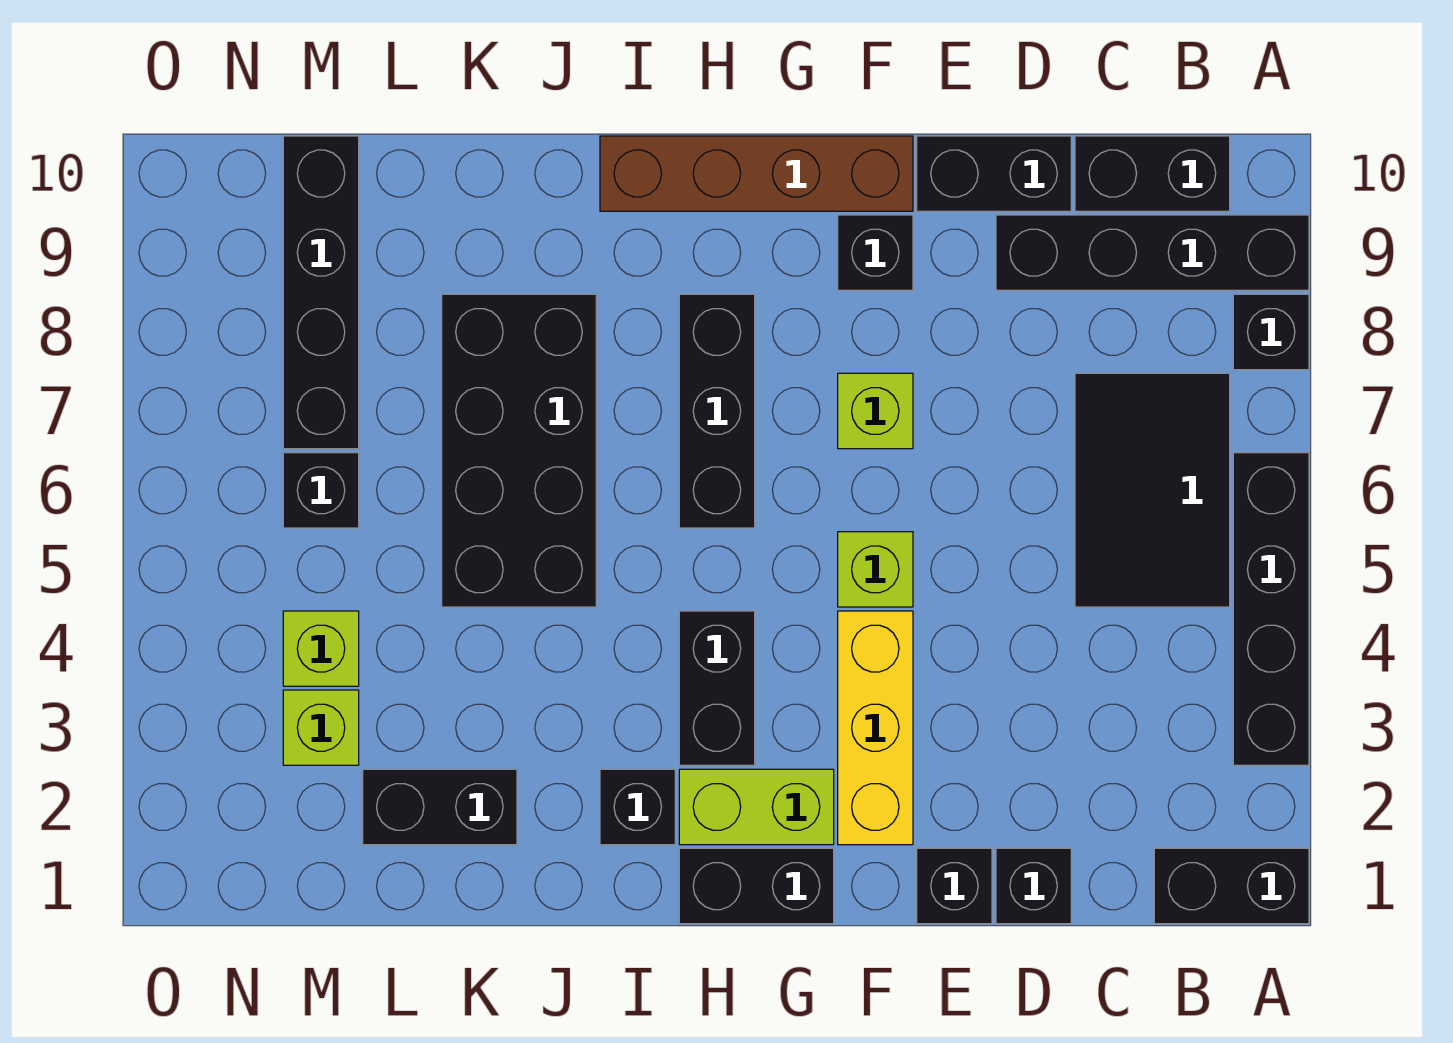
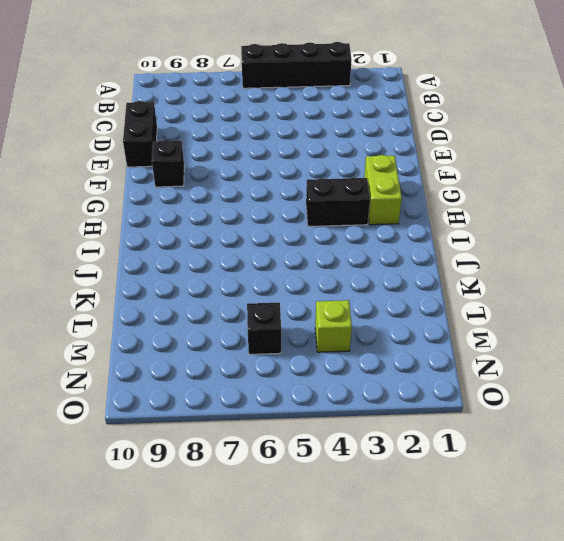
none -> black brick A1:B1 level 1
none -> black brick A8 level 1
none -> black brick A9:D9 level 1

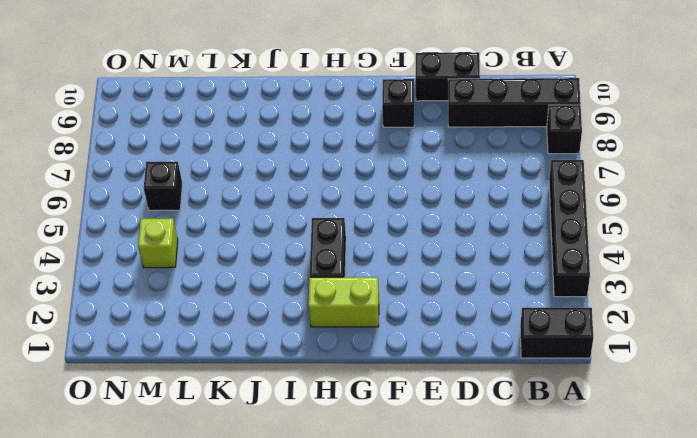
none -> black tile B5:C7 level 1
none -> black brick B10:C10 level 1
none -> black brick D1 level 1

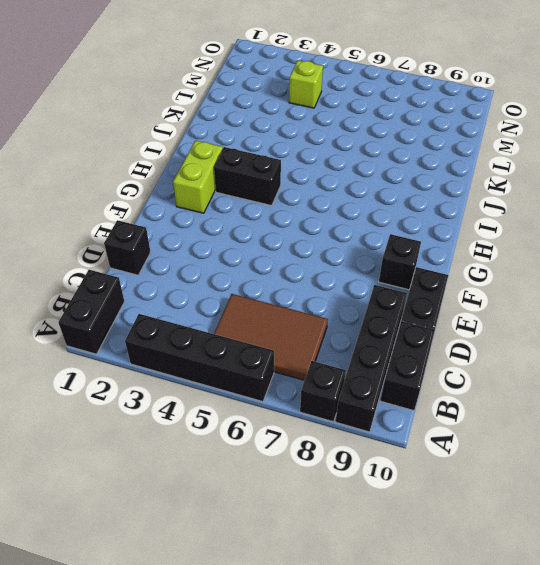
brown tile B5:C7 level 1 -> black tile B5:C7 level 1
none -> black brick E1 level 1
none -> yellow brick F2:F4 level 1
none -> lime brick F5 level 1

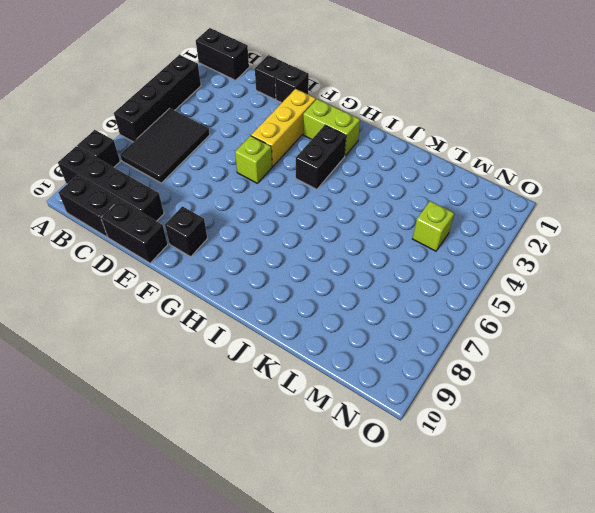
none -> lime brick F7 level 1
none -> brown brick F10:I10 level 1
none -> black brick G1:H1 level 1

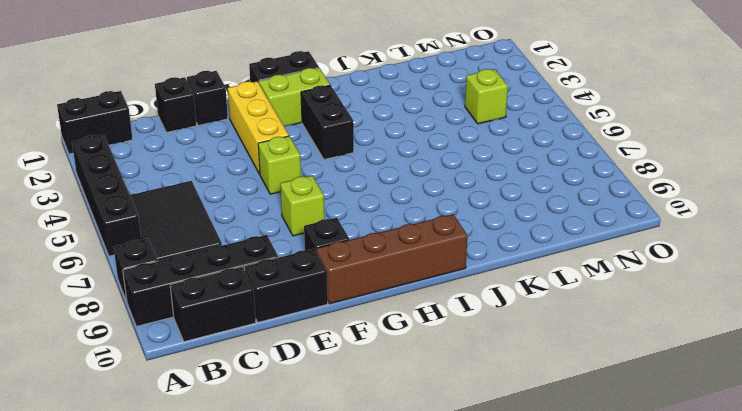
none -> black brick H6:H8 level 1
none -> black brick I2 level 1
none -> black brick J5:K8 level 1

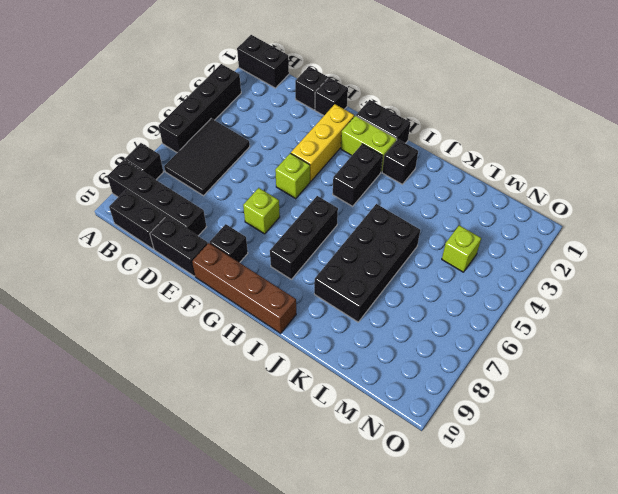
none -> black brick K2:L2 level 1
none -> lime brick M3 level 1
none -> black brick M6 level 1

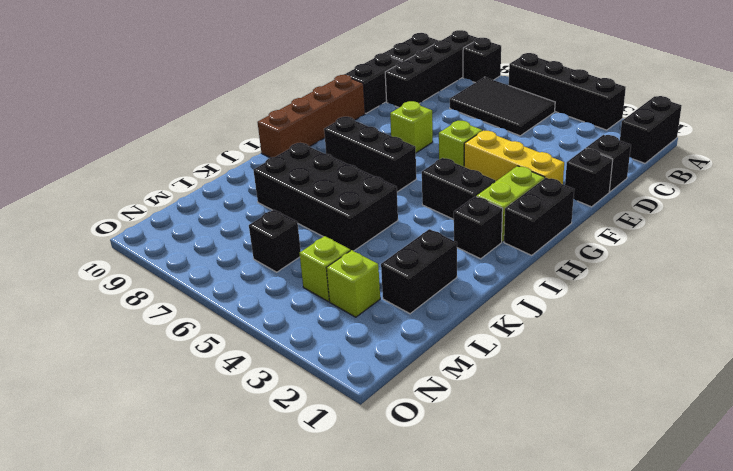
none -> black brick F9 level 1
none -> black brick M7:M10 level 1

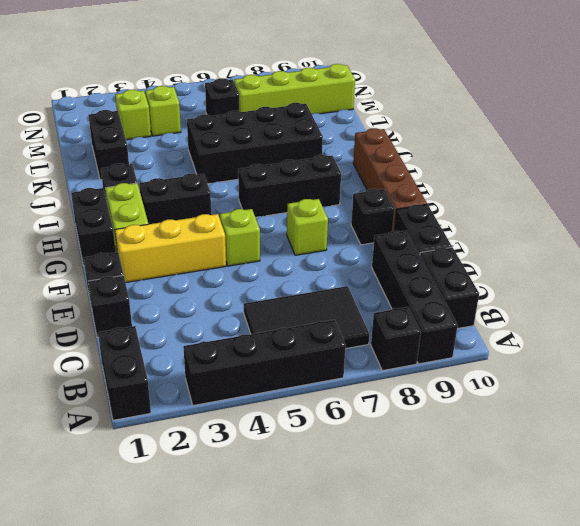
lime brick M7:M10 level 1 -> black brick M7:M10 level 1

